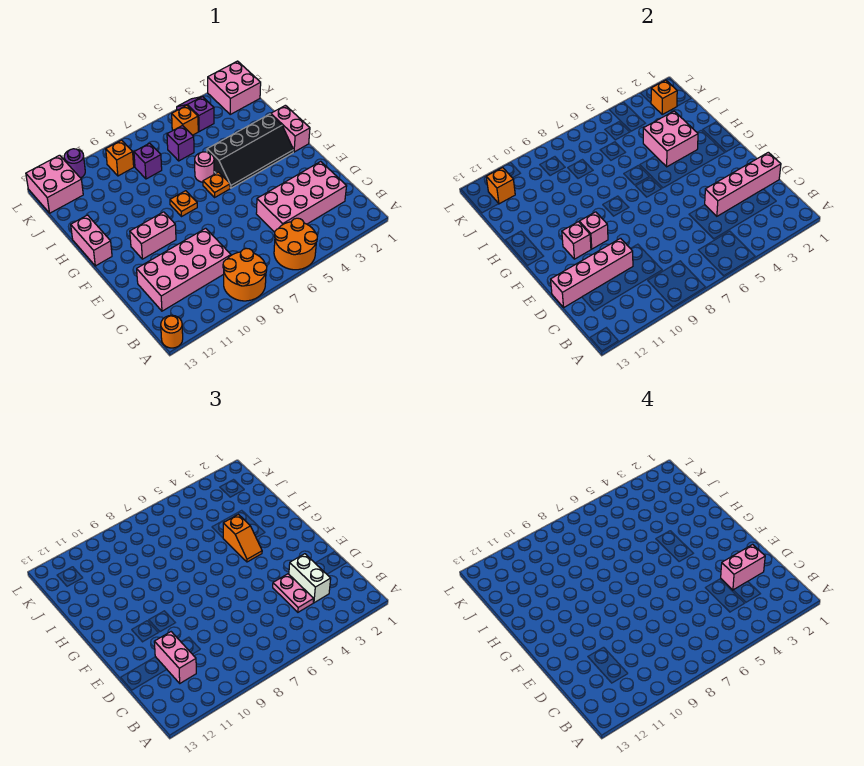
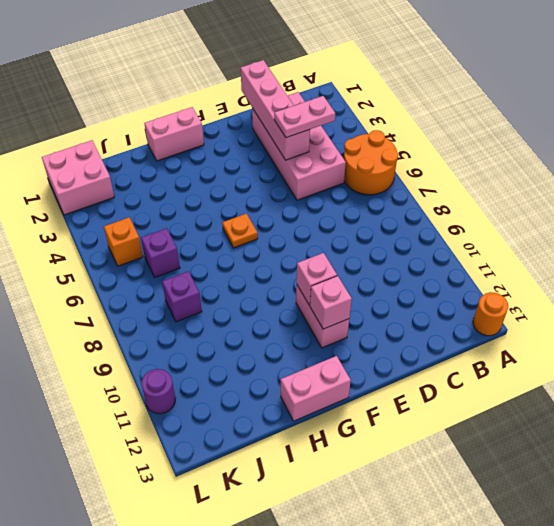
none -> orange round brick A8:B9 level 1
none -> pink brick C9:D12 level 1
none -> black slope G2:H5 level 1 top H
none -> orange plate G8 level 1

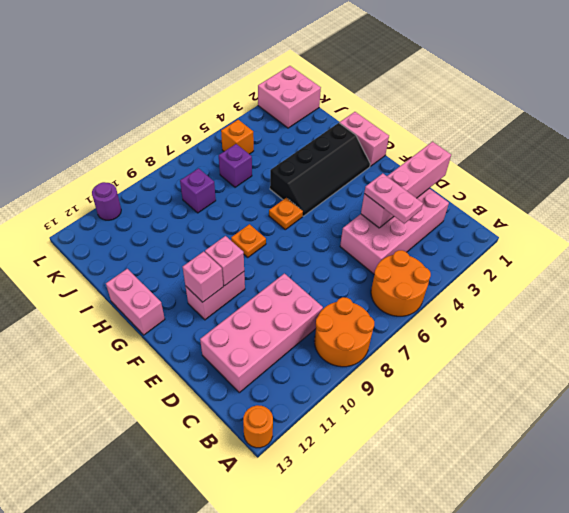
none -> pink round brick H6 level 1
none -> purple slope K4:L4 level 1 top K
none -> orange brick K9 level 1
none -> pink brick K12:L13 level 1

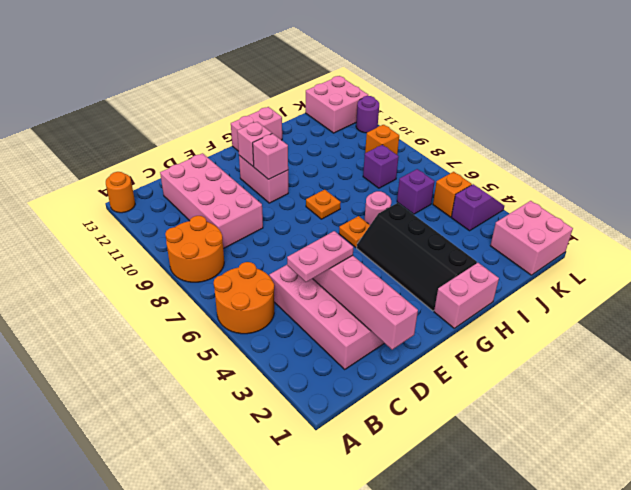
none -> pink brick D10:D13 level 2
none -> pink brick H3:I4 level 2
none -> orange brick K2 level 2
none -> orange brick K12 level 2

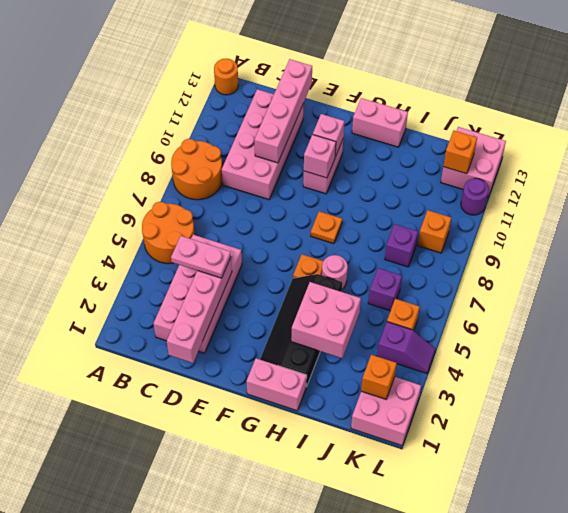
none -> white brick C3:D3 level 3
none -> pink brick C11:D11 level 3
none -> orange slope G4:H4 level 3 top H
none -> pink brick D2:D3 level 4

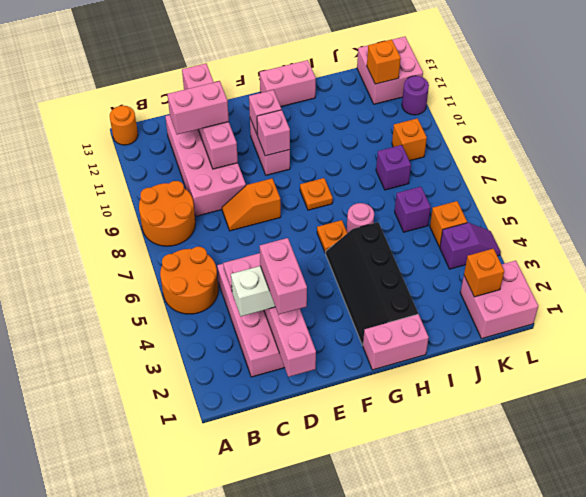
orange slope D8:E8 level 1 top E -> orange slope G4:H4 level 3 top H
none -> pink brick H3:I4 level 2

